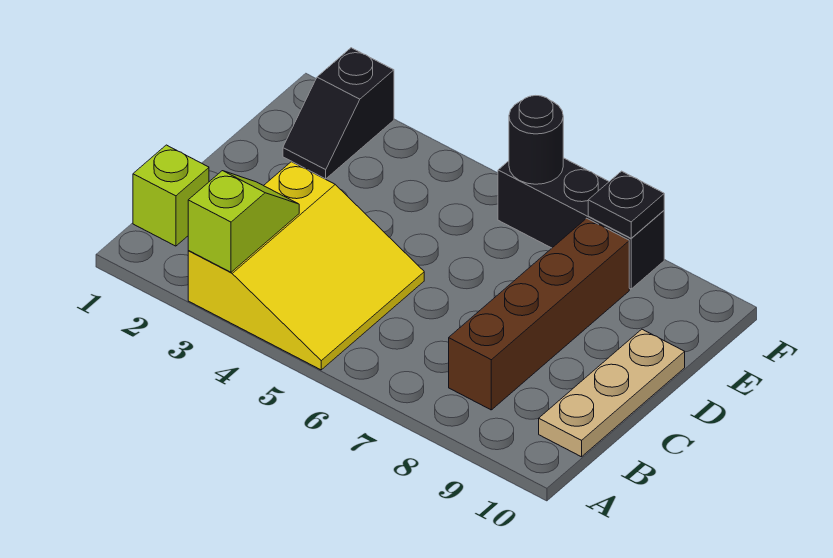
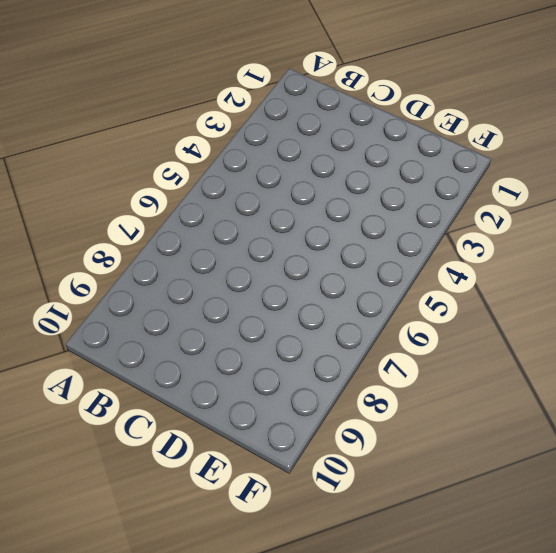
none -> yellow slope A3:C5 level 1 top 3
none -> lime brick B1 level 1

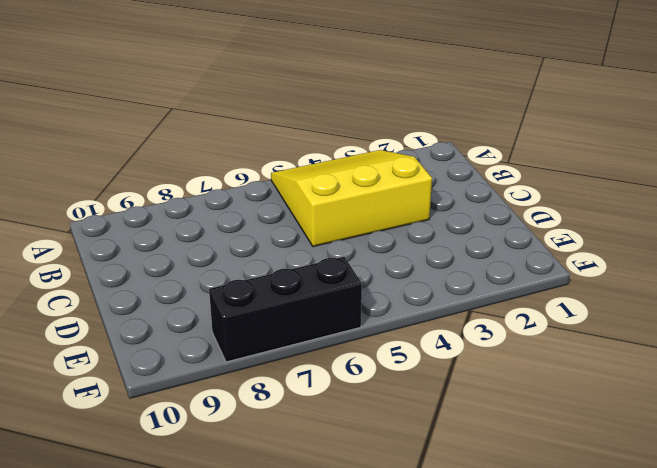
yellow slope A3:C5 level 1 top C -> yellow slope A3:C5 level 1 top 3
none -> lime brick B1 level 1
none -> brown brick B8:E8 level 1

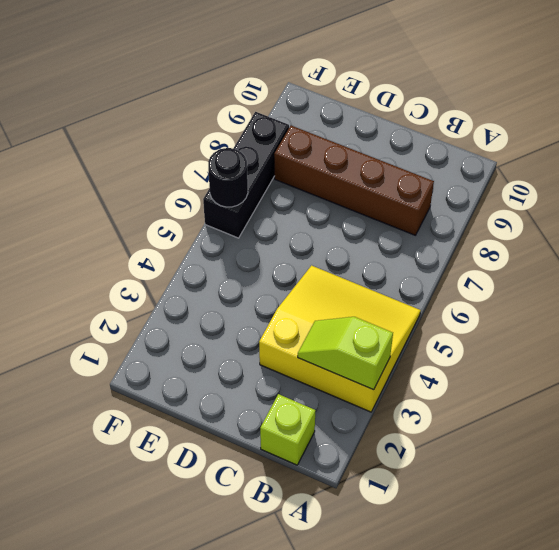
none -> tan plate B10:D10 level 1
none -> black slope E2:F2 level 1 top F

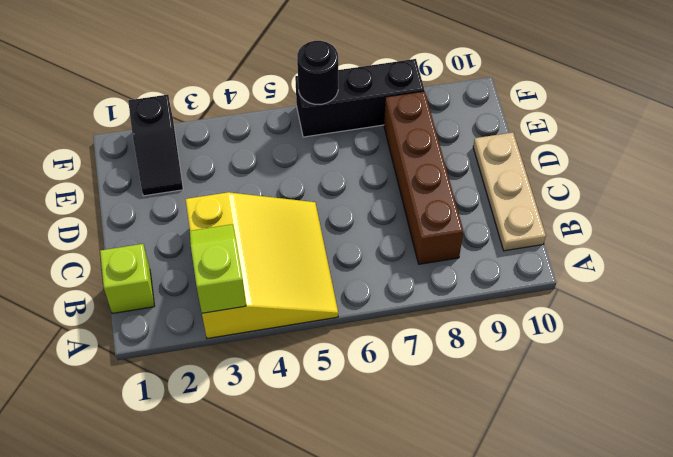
none -> black plate F8 level 2

